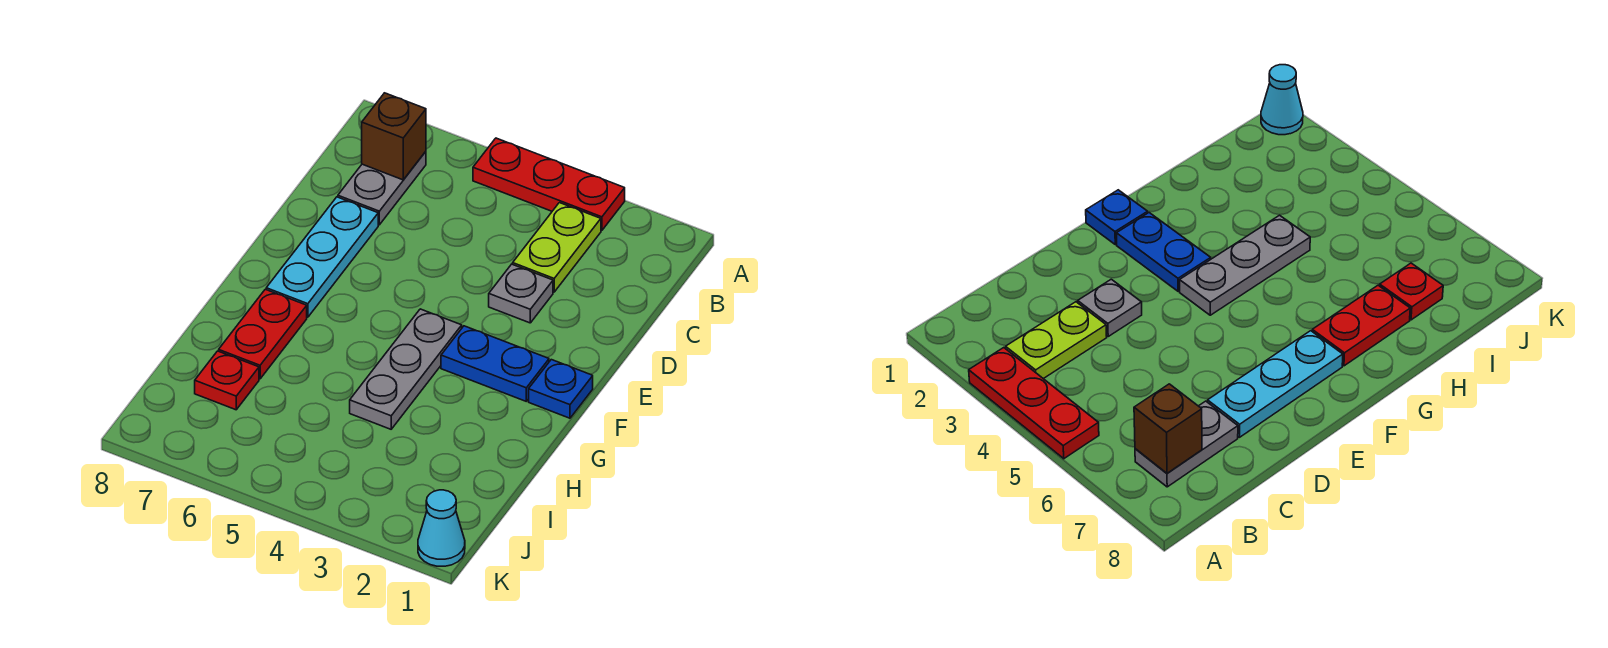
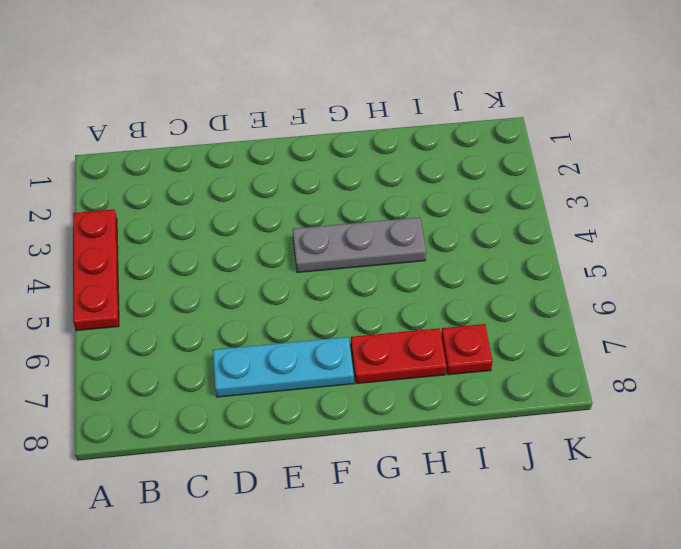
none -> lime plate B3:C3 level 1
none -> grey plate B7:C7 level 1
none -> grey plate D3 level 1

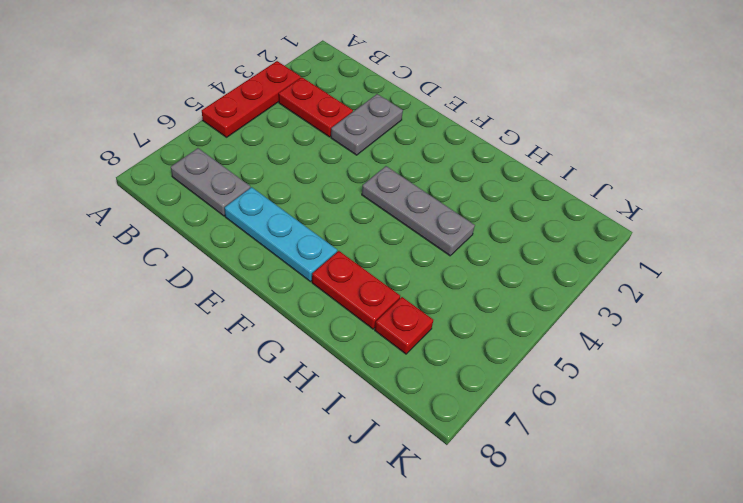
red plate B3:C3 level 1 -> lime plate B3:C3 level 1
grey plate D2:D3 level 1 -> grey plate D3 level 1
none -> blue plate F1 level 1
none -> blue plate F2:F3 level 1
none -> cyan cone K1 level 1

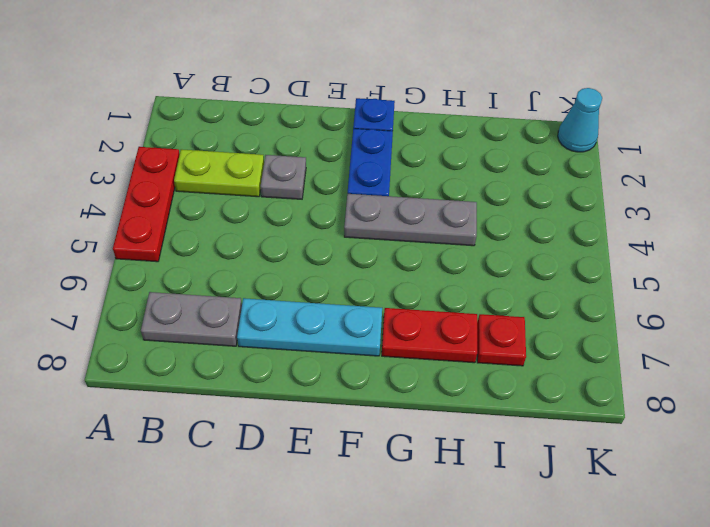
none -> brown brick B7 level 2

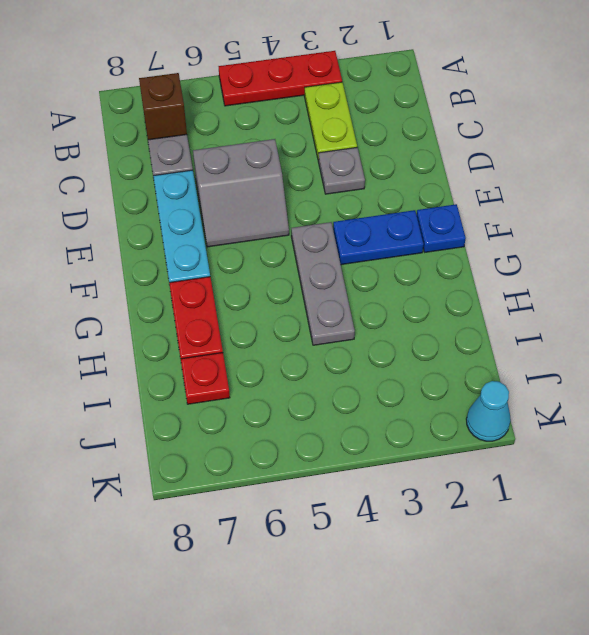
grey slope D5:E6 level 1 top D -> none

